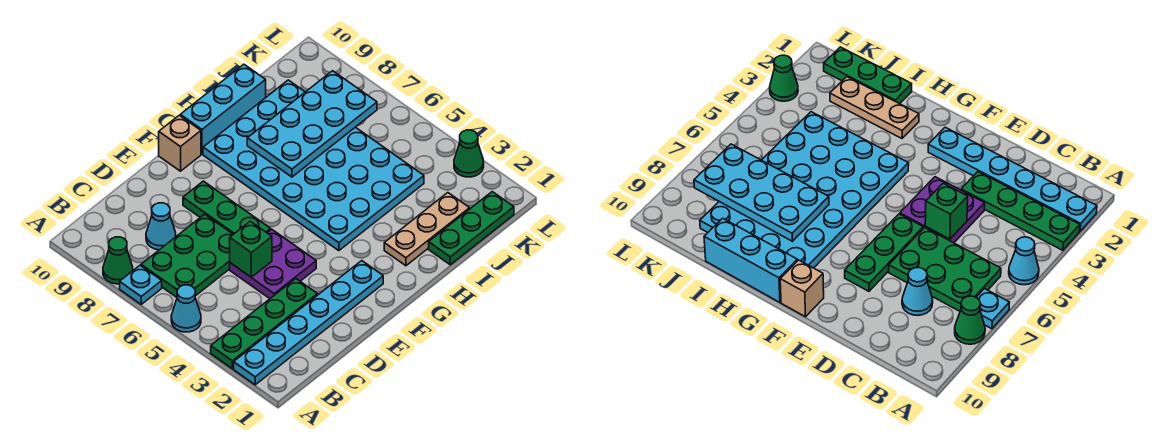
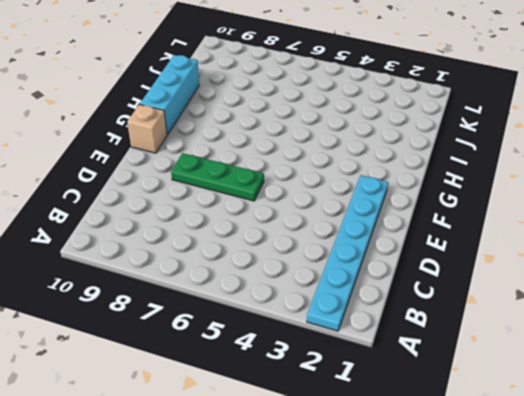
none -> green plate A3:D3 level 1
none -> cyan cone A5 level 1
none -> cyan plate A7 level 1

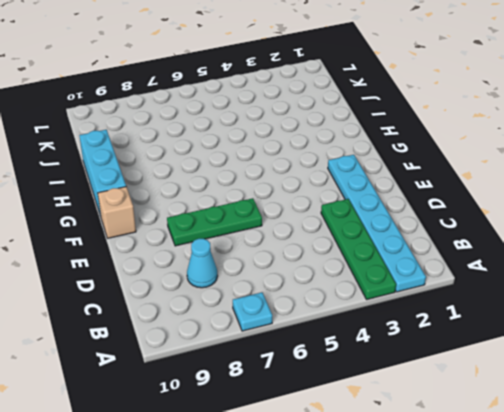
none -> cyan cone A5 level 1
none -> green cone A8 level 1
none -> green plate B6:D7 level 1

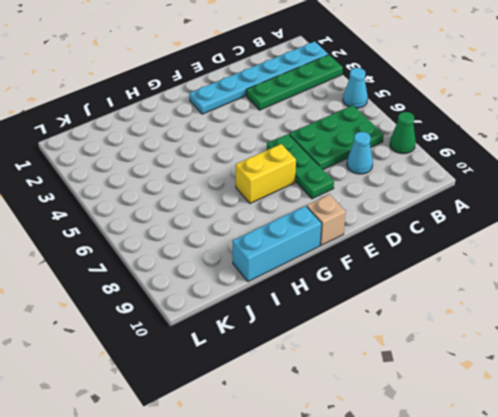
yellow brick F7:G7 level 1 -> cyan plate G4:J9 level 1
none -> cyan plate A7 level 1
none -> purple plate D4:E5 level 1
none -> tan plate H2:J2 level 1

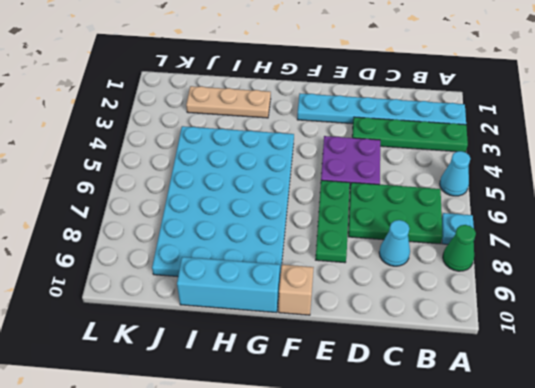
none -> green plate I1:K1 level 1
none -> green cone L3 level 1
none -> green brick D5 level 2

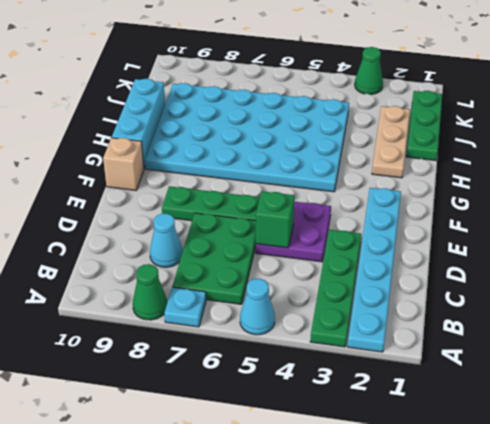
none -> cyan plate H7:K8 level 2

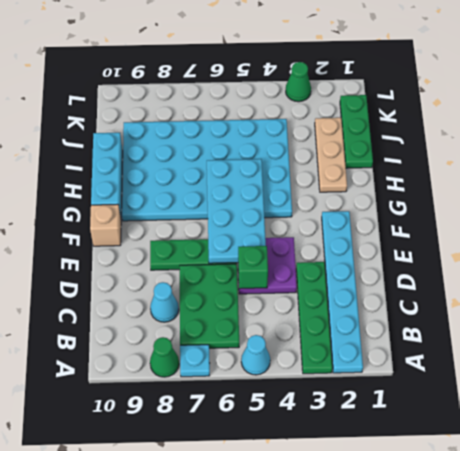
cyan plate E5:H6 level 2 -> cyan plate H7:K8 level 2

